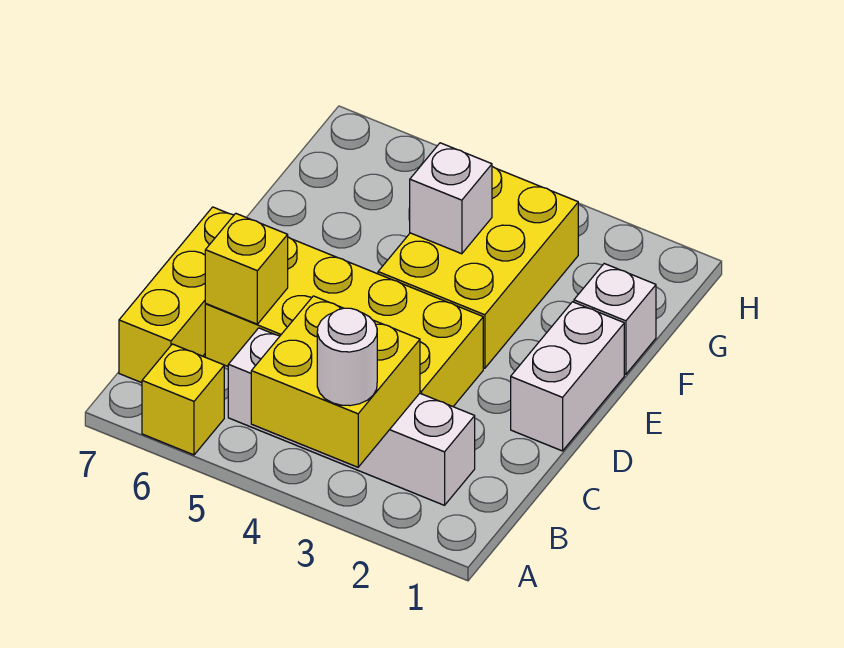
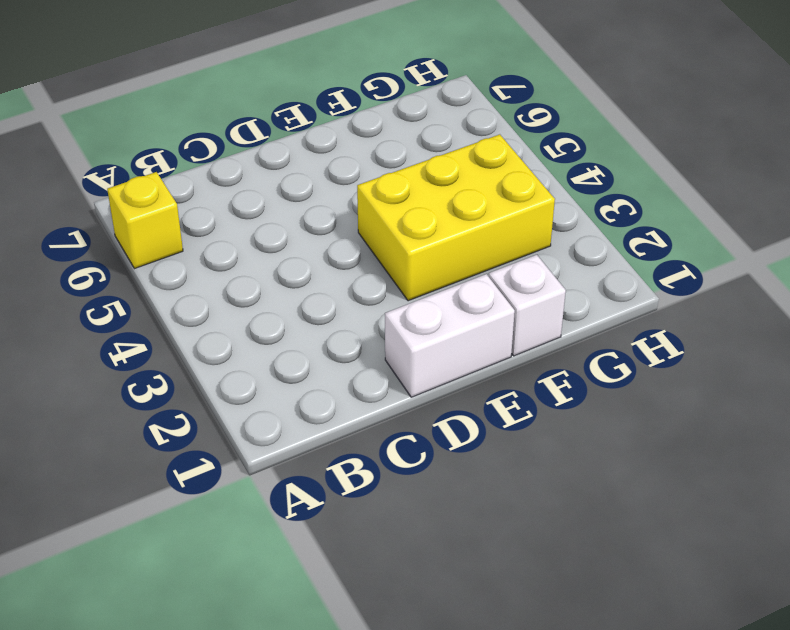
none -> white brick B2:B5 level 1
none -> yellow brick B7:D7 level 1

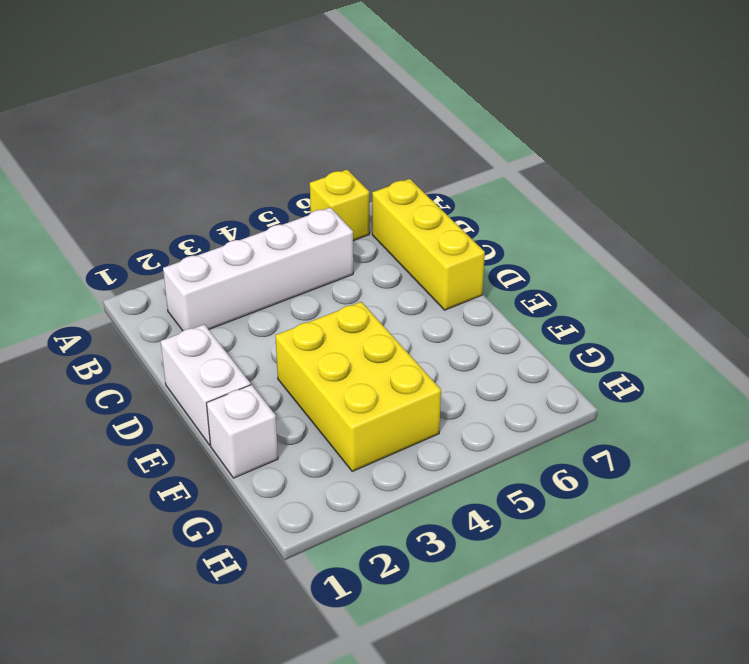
none -> yellow brick C3:D6 level 1
none -> yellow brick A3:B4 level 2

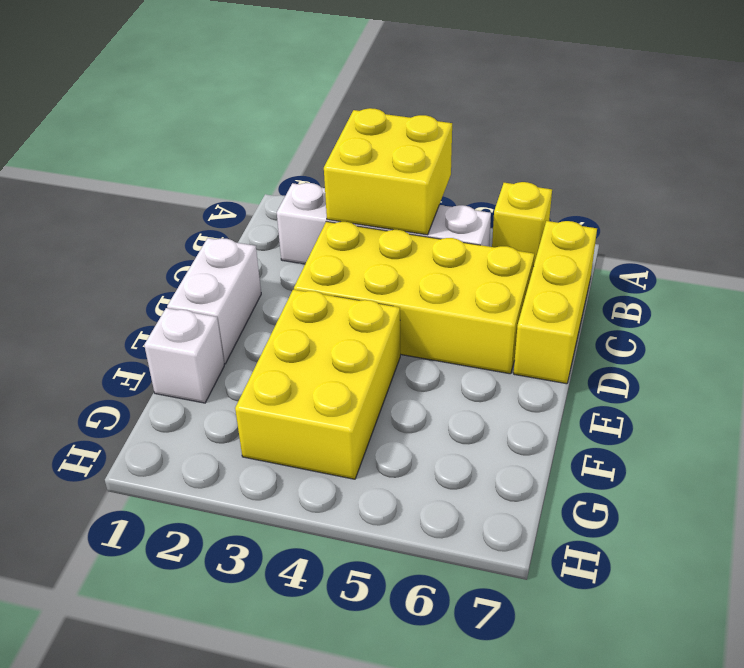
none -> yellow brick C6 level 2
none -> white brick F4 level 2

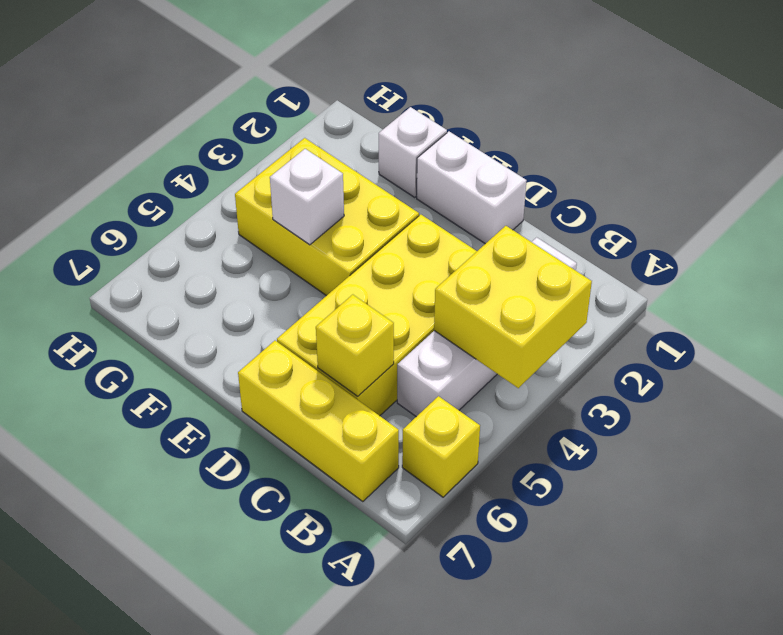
none -> white round brick A3 level 3

